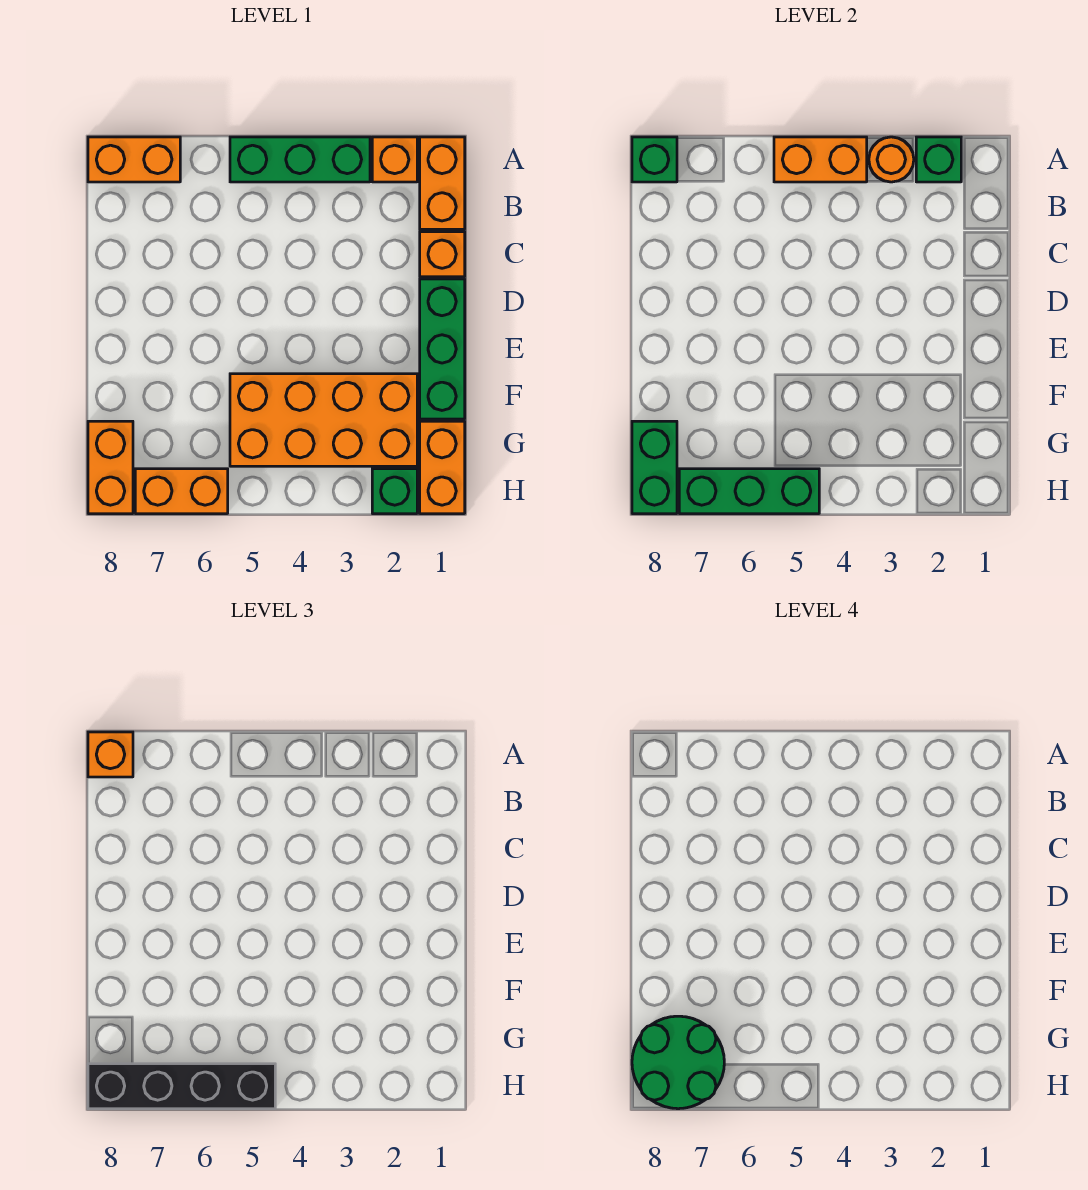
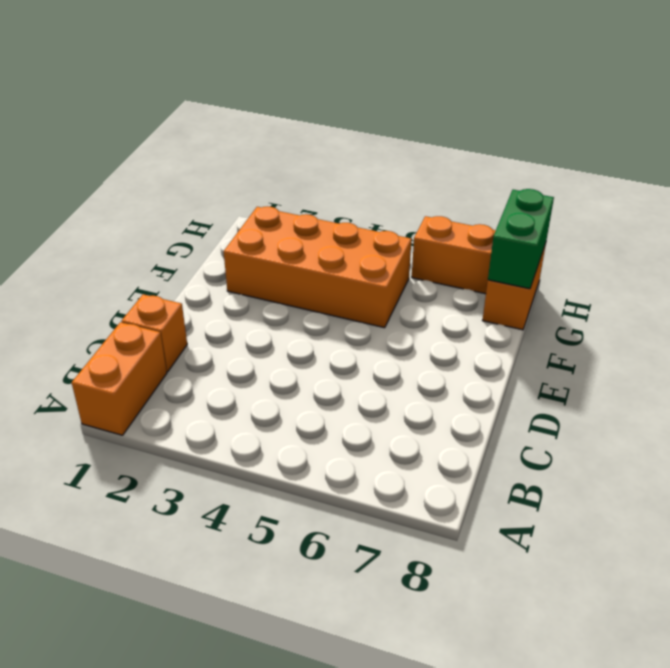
none -> orange brick A2 level 1
none -> green brick A3:A5 level 1
none -> orange brick A7:A8 level 1

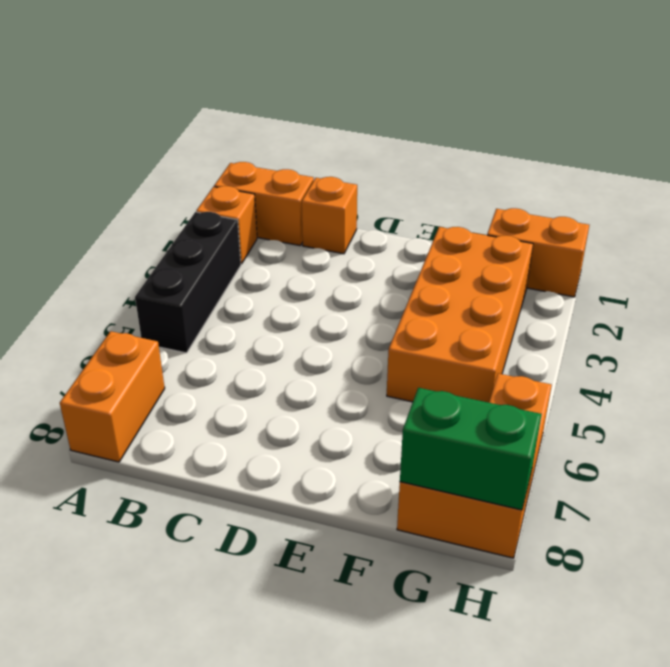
black brick A3:A5 level 1 -> green brick A3:A5 level 1
none -> green brick D1:F1 level 1
none -> green brick H2 level 1
none -> green brick A2 level 2

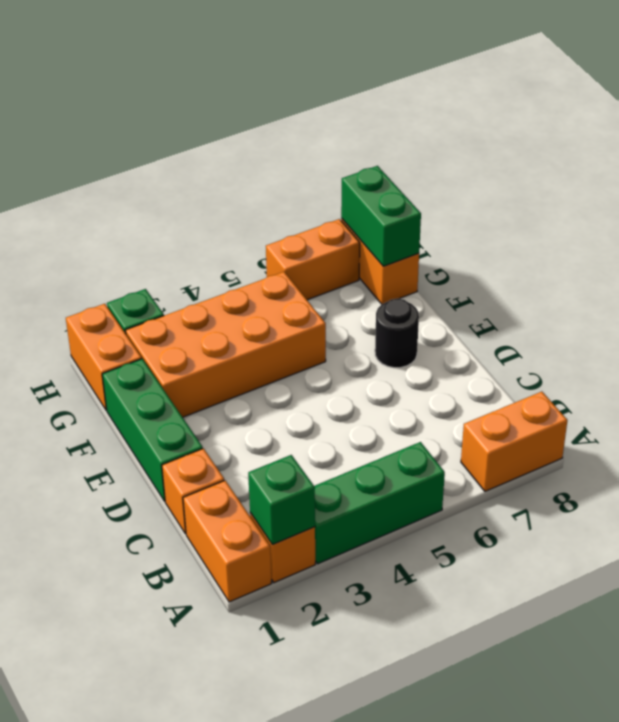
black round brick E7 level 1 -> none
none -> orange round brick A3 level 2
none -> orange brick A4:A5 level 2
none -> green brick A8 level 2

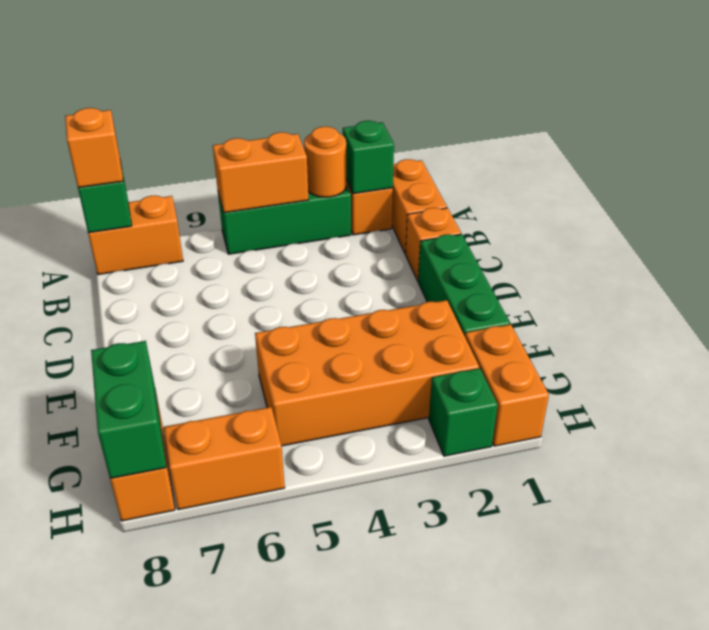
none -> green brick H5:H7 level 2
none -> black brick H5:H8 level 3
none -> green round brick G7:H8 level 4

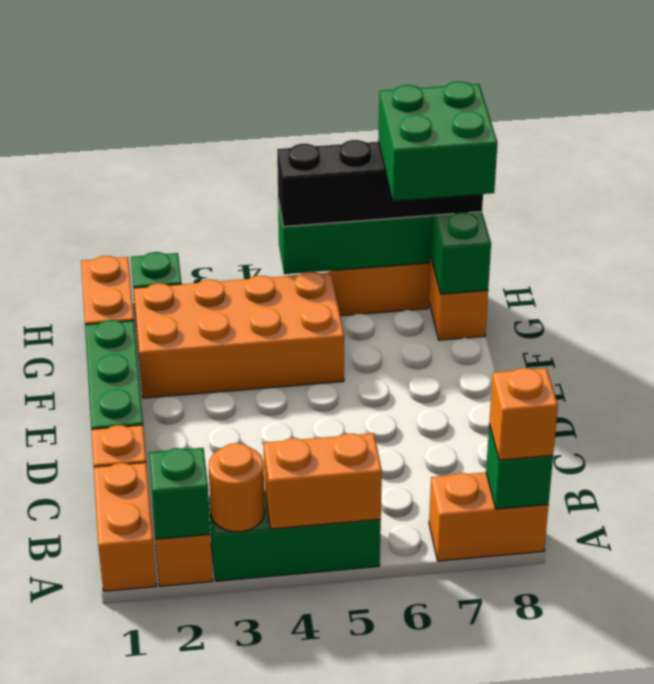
green brick G7:H8 level 4 -> green round brick G7:H8 level 4

